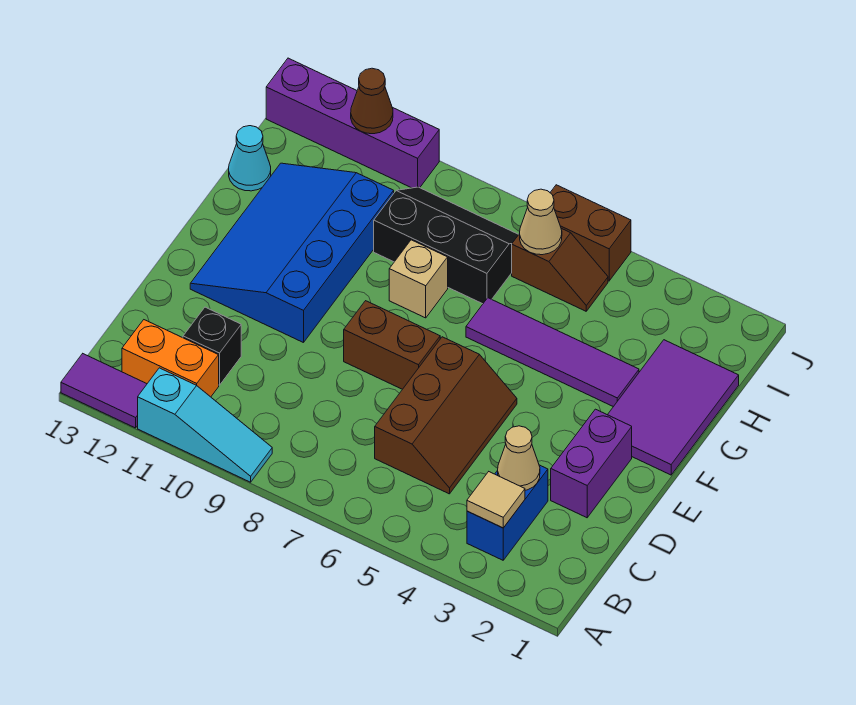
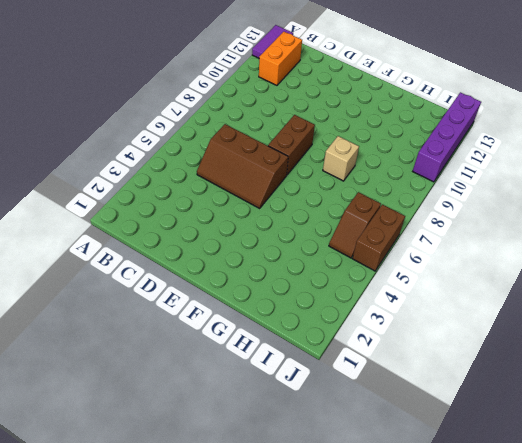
none -> cyan slope A9:A11 level 1 top 11
none -> blue brick B3:C3 level 1
none -> black brick C11 level 1

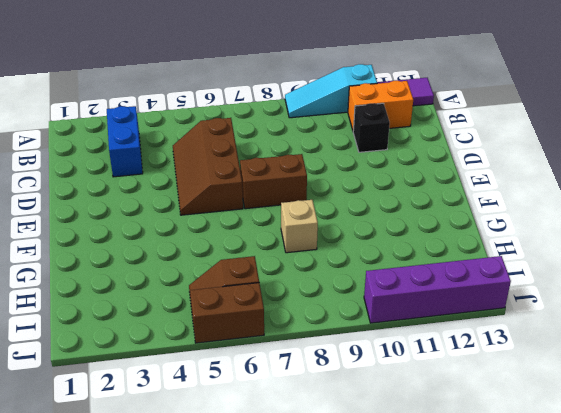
none -> purple brick D2:E2 level 1
none -> blue slope E10:H12 level 1 top 10
none -> purple tile F1:H2 level 1

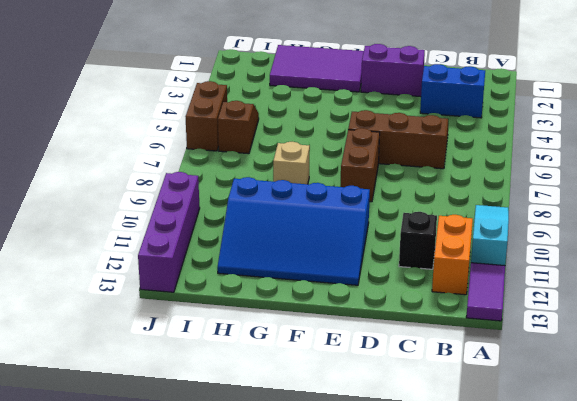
none -> purple tile G3:G6 level 1
none -> black slope H7:I9 level 1 top H
none -> cyan cone H13 level 1

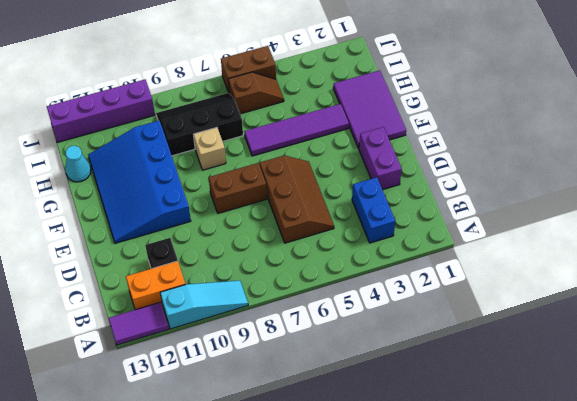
none -> tan tile B3 level 2
none -> tan cone C3 level 2
none -> tan cone I6 level 2

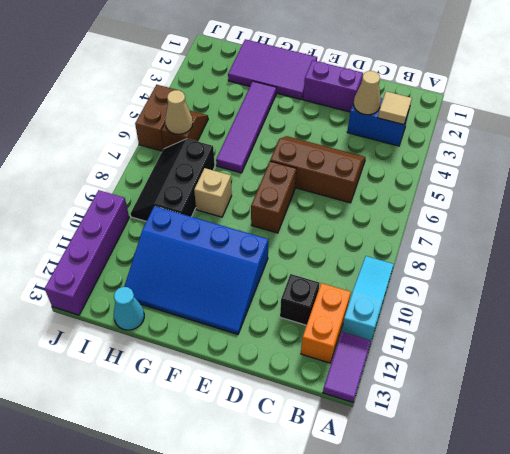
none -> brown cone J11 level 2

